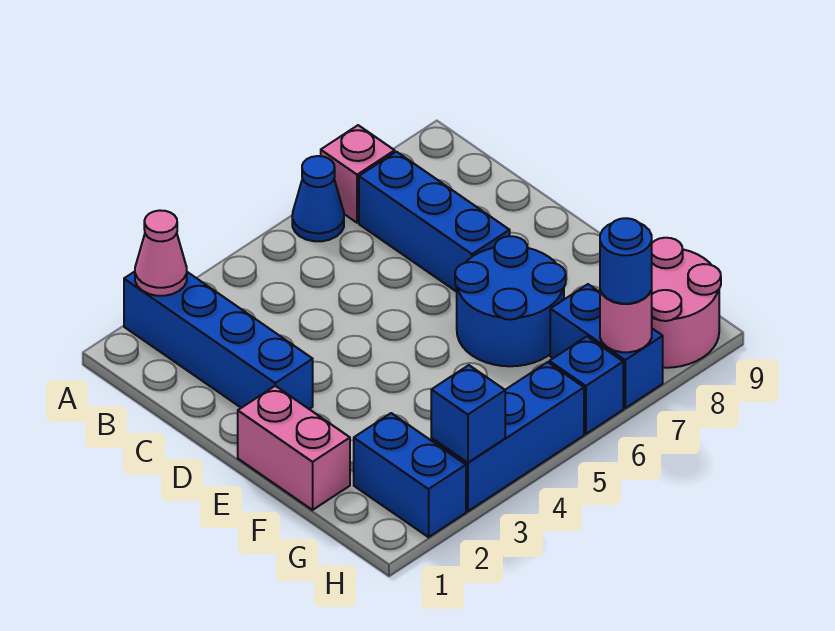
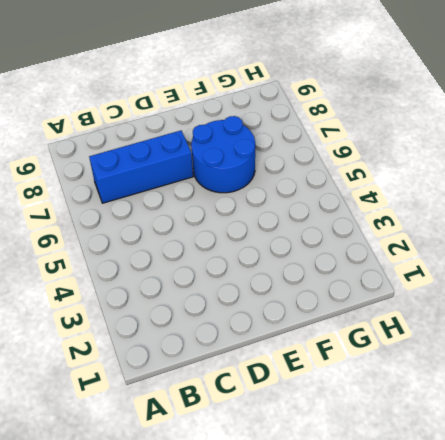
none -> blue brick A2:D2 level 1
none -> blue cone A6 level 1
none -> pink brick A7 level 1

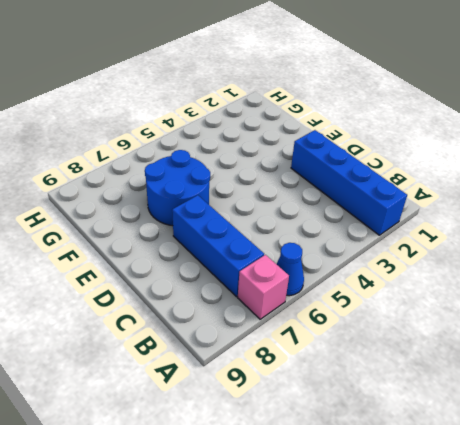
none -> pink brick E1:F1 level 1
none -> blue brick G2:H2 level 1
none -> blue brick G7:H7 level 1

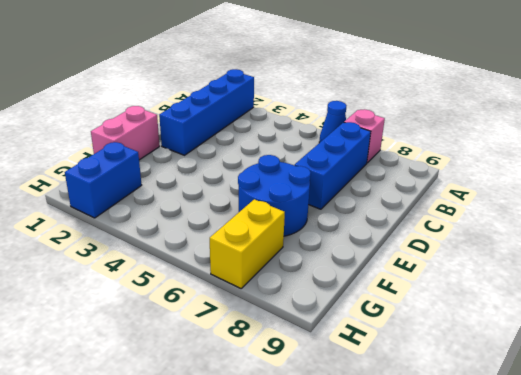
yellow brick G7:H7 level 1 -> blue brick G7:H7 level 1
none -> pink round brick G8:H9 level 1
none -> blue brick H3:H5 level 1
none -> blue brick H6 level 1

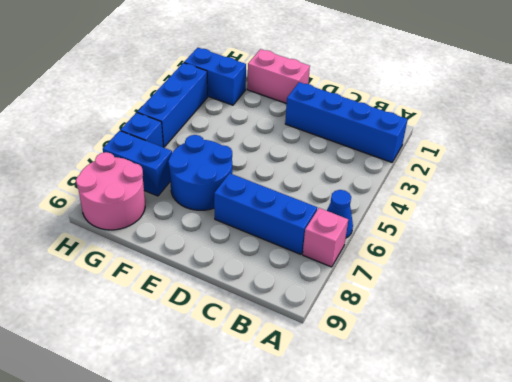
none -> pink cone A2 level 2
none -> blue brick H3 level 2
none -> pink round brick H7 level 2

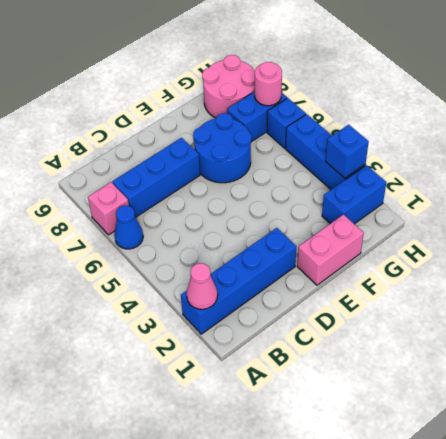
none -> blue round brick H7 level 3

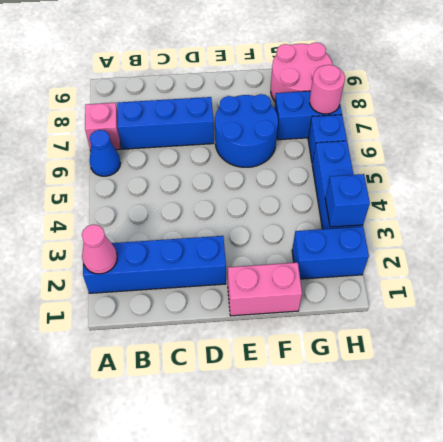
none -> blue round brick H7 level 3

